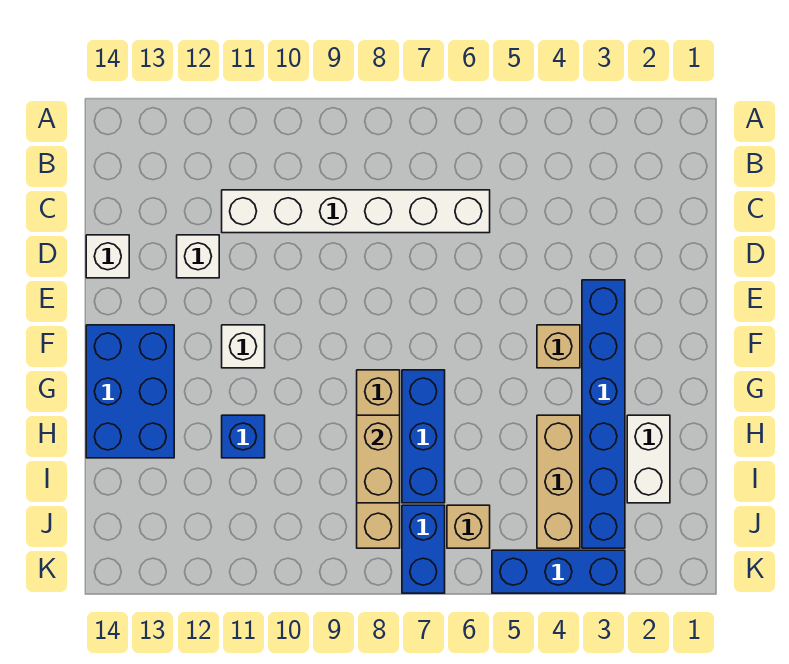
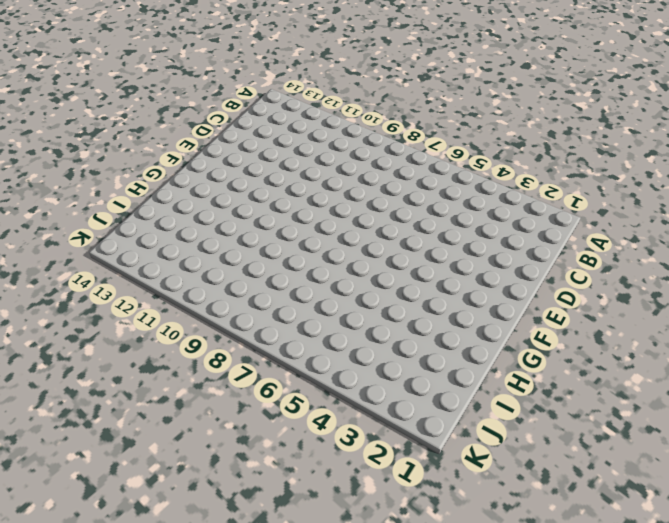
none -> white brick C6:C11 level 1
none -> white brick D12 level 1
none -> white brick D14 level 1

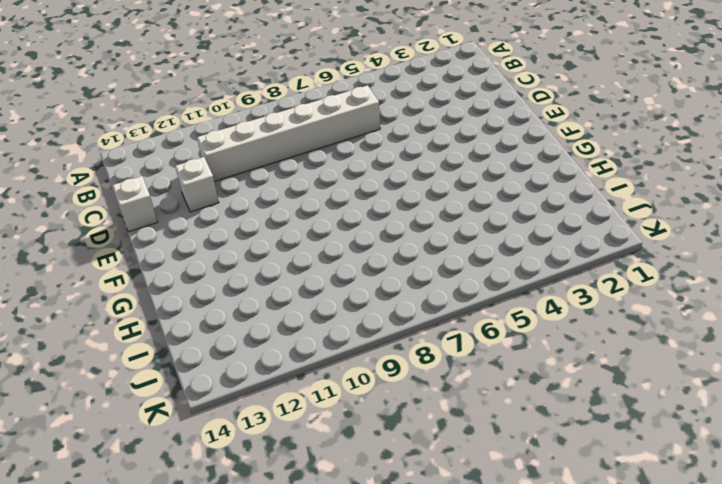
none -> blue brick E3:J3 level 1
none -> tan brick F4 level 1
none -> white brick F11 level 1

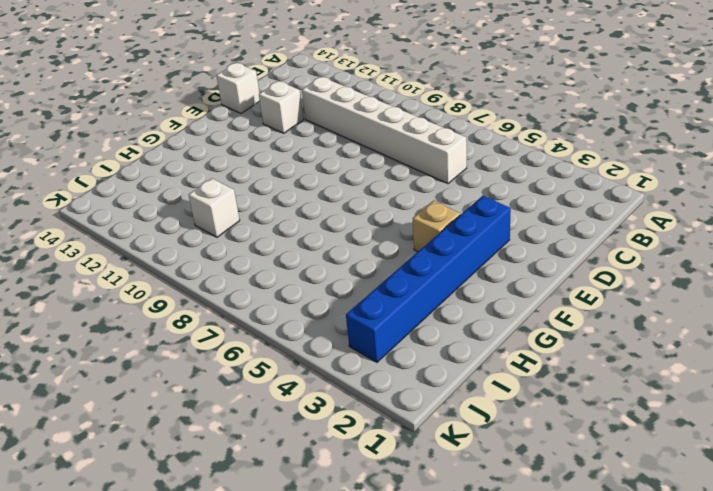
white brick I10 level 1 -> white brick F11 level 1
none -> blue brick F13:H14 level 1
none -> blue brick G7:I7 level 1
none -> tan brick G8:J8 level 1

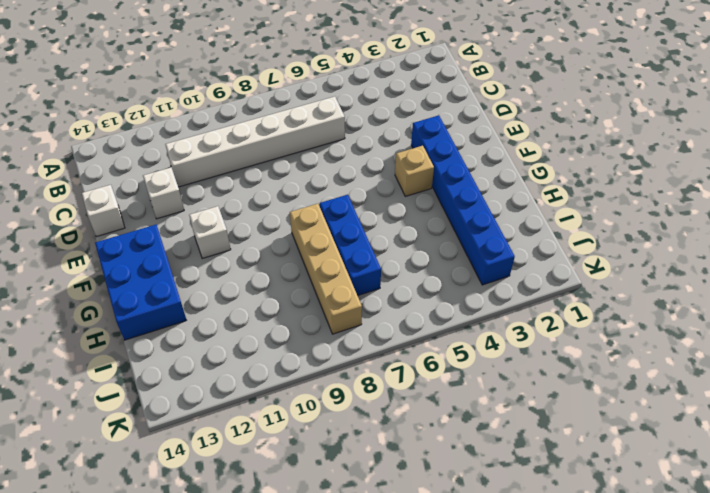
none -> white brick H2:I2 level 1
none -> tan brick H4:J4 level 1
none -> blue brick H11 level 1

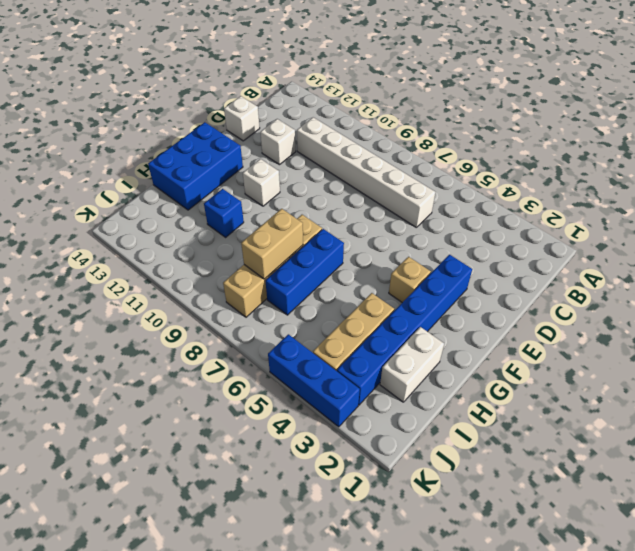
none -> tan brick J6 level 1
none -> blue brick J7:K7 level 1

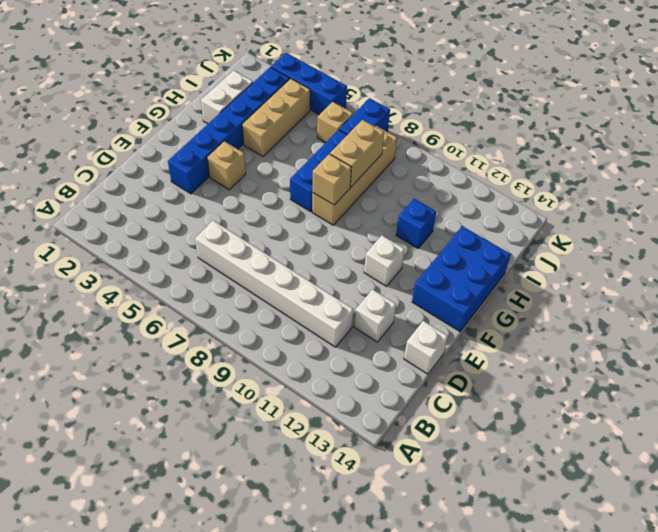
tan brick G8 level 2 -> none

